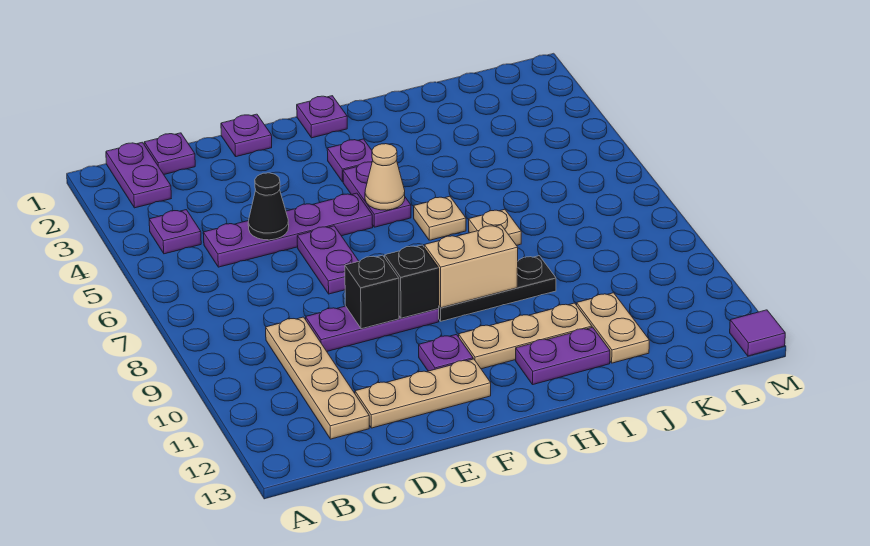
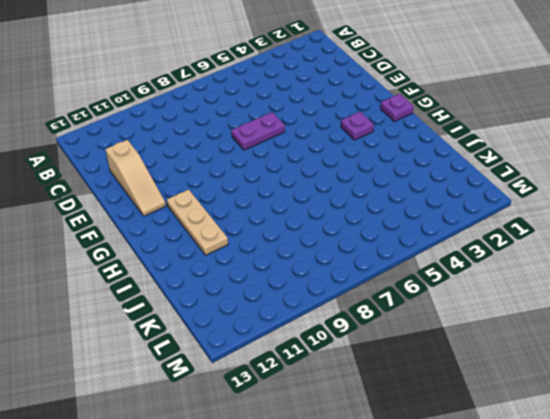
tan slope D12:F12 level 1 top D -> tan plate D12:F12 level 1
none -> purple plate B1:B2 level 1
none -> purple plate B4 level 1
none -> purple plate C1 level 1

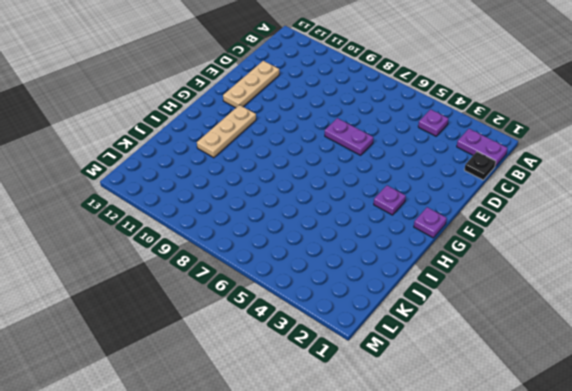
black plate C1 level 1 -> purple plate C1 level 1
none -> purple plate C5:F5 level 1
none -> tan plate C9:C12 level 1
none -> purple plate D9:F9 level 1

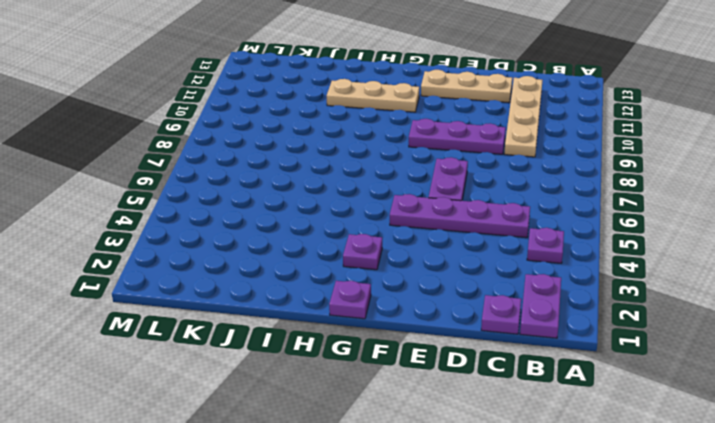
none -> purple plate E1 level 1
none -> purple plate F11 level 1
none -> purple plate G4:G5 level 1

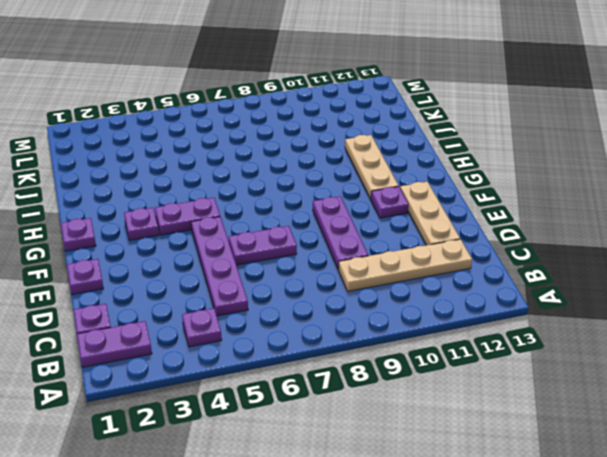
none -> black plate G9:I9 level 1
none -> tan plate H6 level 1
none -> purple plate H12:I12 level 1

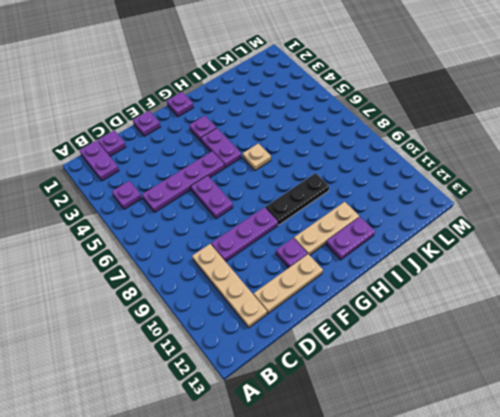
none -> tan plate I7 level 1
none -> tan plate J11:J12 level 1
none -> purple tile M13 level 1

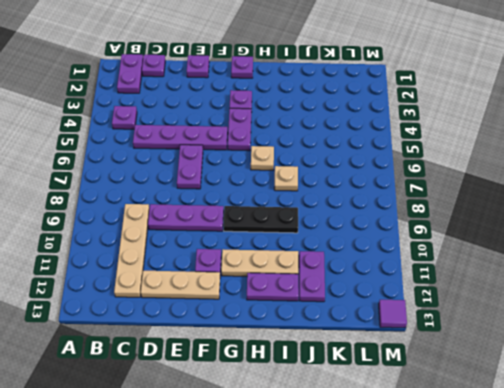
purple plate J11:J12 level 1 -> tan plate J11:J12 level 1
none -> black cone D5 level 2
none -> black brick E9 level 2
none -> black brick F9 level 2

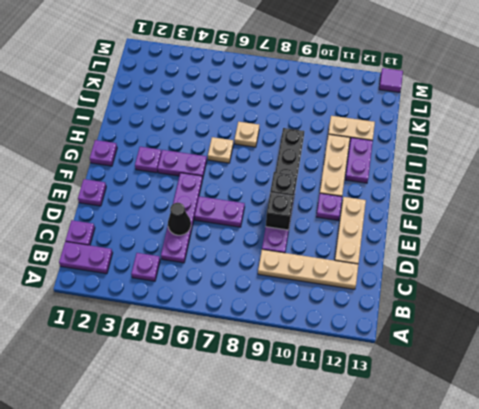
none -> tan cone G5 level 2
none -> tan brick G9:H9 level 2

